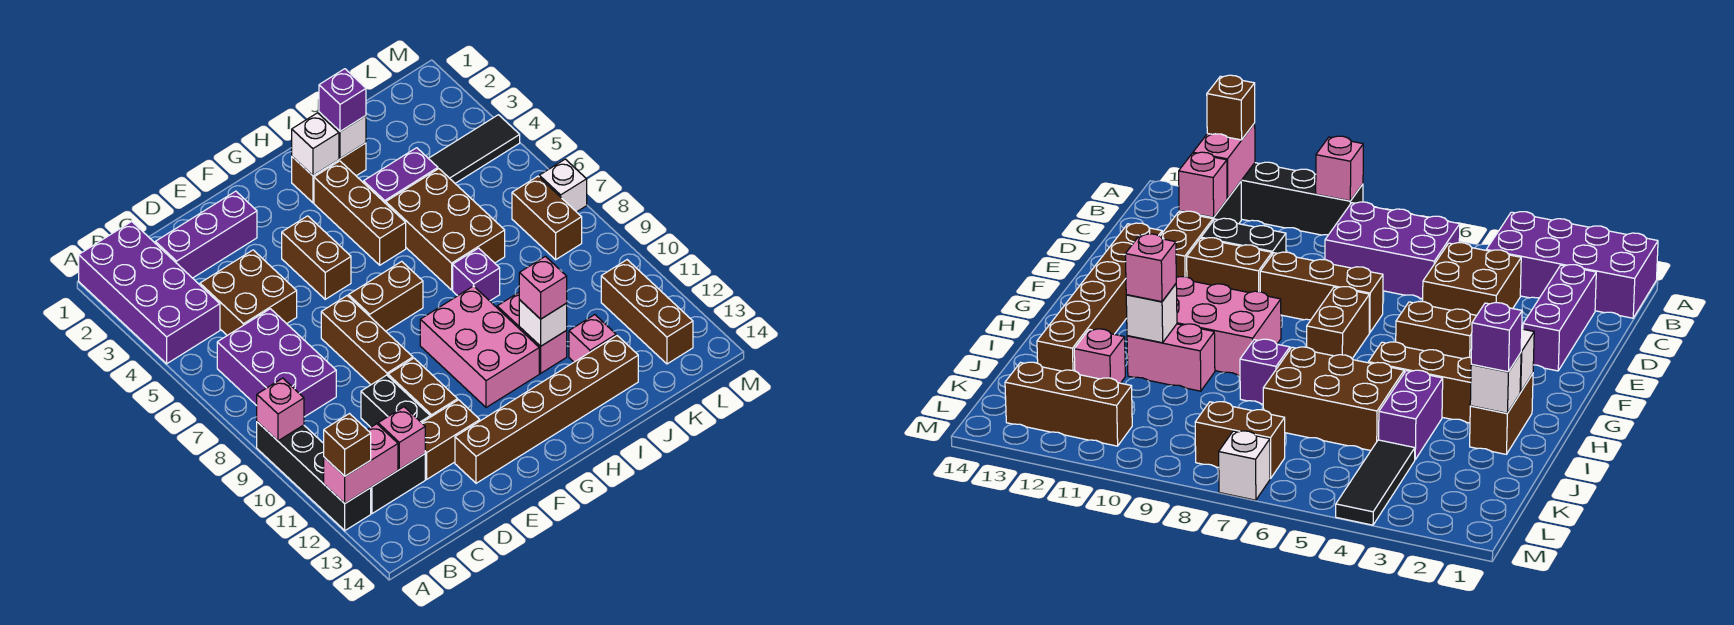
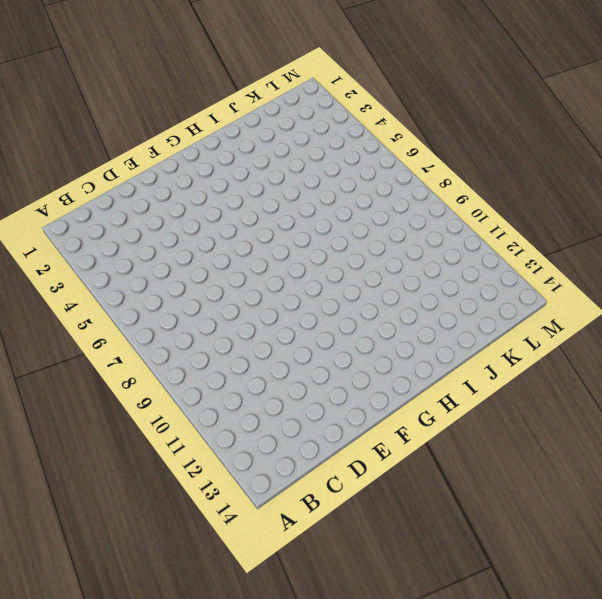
none -> purple brick A1:B4 level 1
none -> black brick A9:A12 level 1
none -> purple brick B6:C8 level 1
none -> black brick B12:C12 level 1

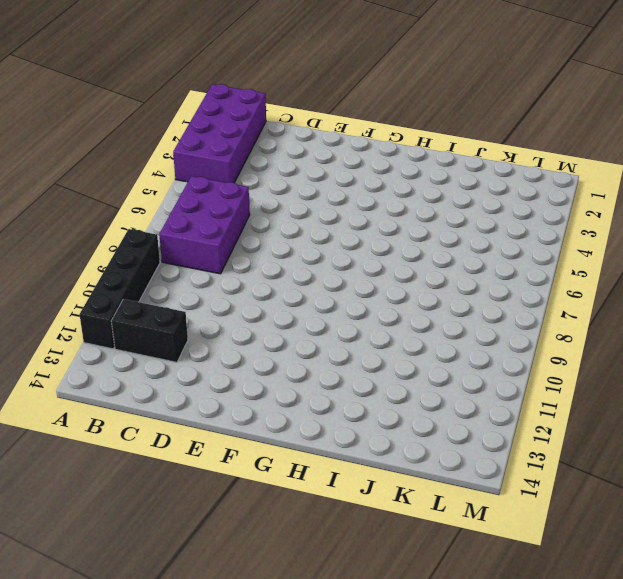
none -> purple brick C2:E2 level 1
none -> brown brick C4:D5 level 1
none -> black brick D10:D11 level 1
none -> brown brick D12:E12 level 1

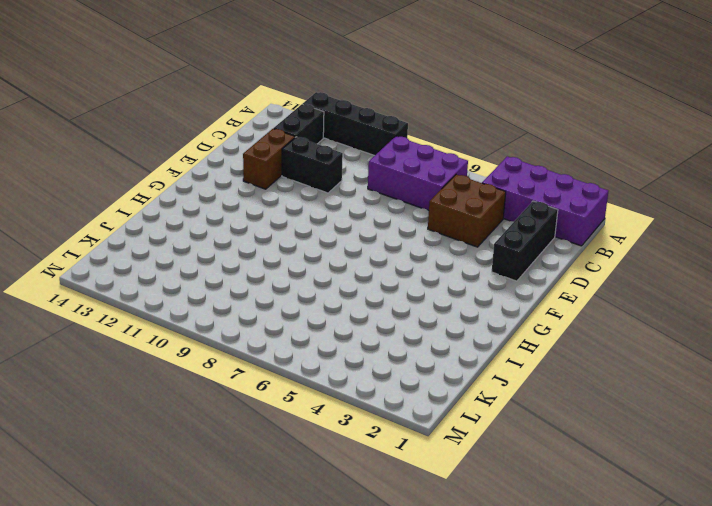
black brick C2:E2 level 1 -> purple brick C2:E2 level 1
none -> brown brick E7:E9 level 1
none -> brown brick E10:E11 level 1
none -> brown brick E13:J13 level 1
none -> brown brick F4:F5 level 1

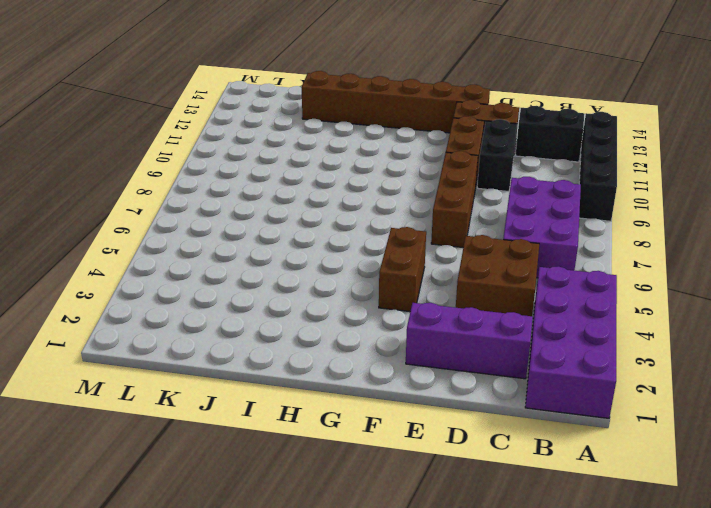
none -> brown brick F7:G7 level 1
none -> pink brick G9:H11 level 1
none -> brown brick H2:I2 level 1
none -> brown brick H3:H5 level 1

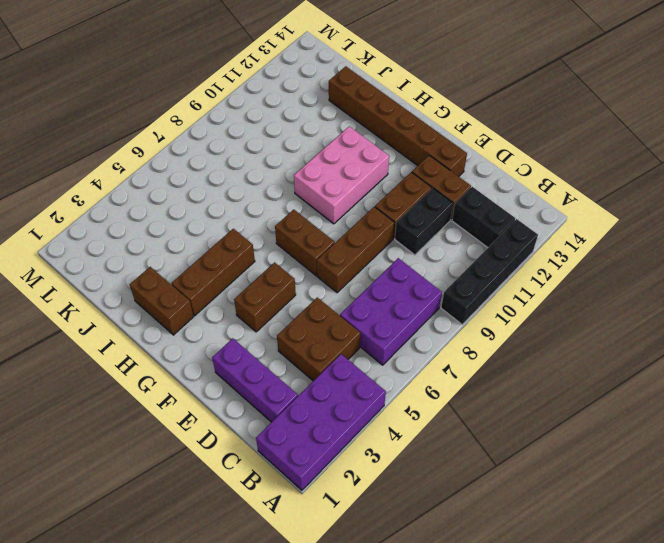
none -> purple brick I4:J4 level 1
none -> brown brick I5:J7 level 1
none -> purple brick I8 level 1
none -> pink brick I10:I11 level 1

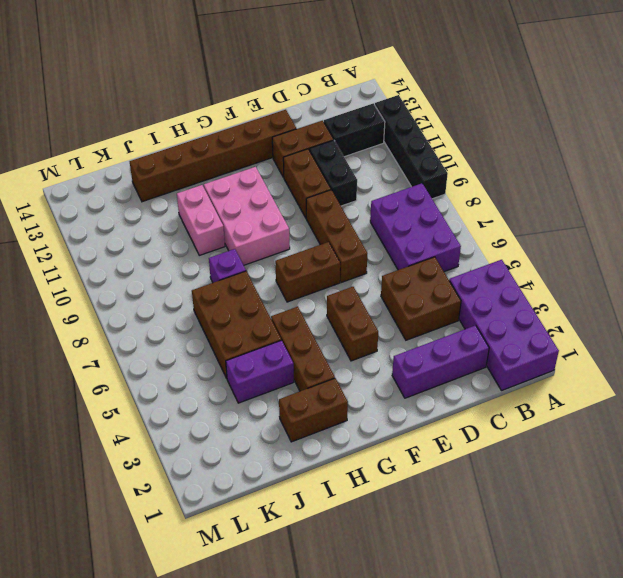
none -> pink brick J12 level 1
none -> black tile K4:M4 level 1
none -> brown brick L7:L8 level 1
none -> brown brick L11:L13 level 1

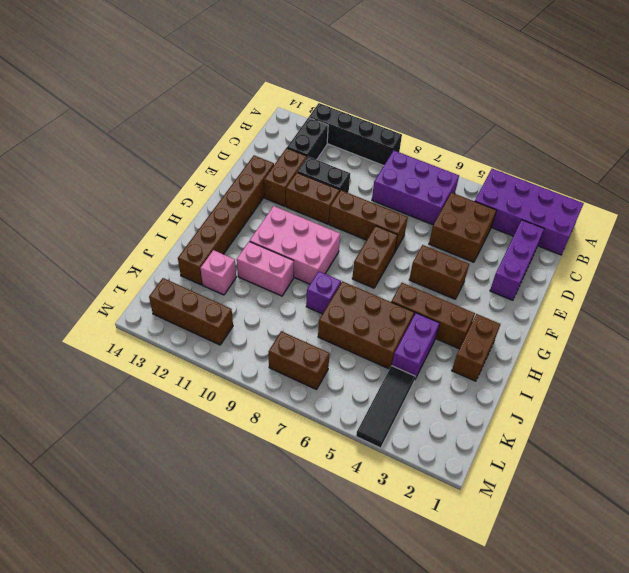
none -> white brick M7 level 1
none -> pink brick A9 level 2
none -> pink brick A12:B12 level 2
none -> pink brick C12 level 2

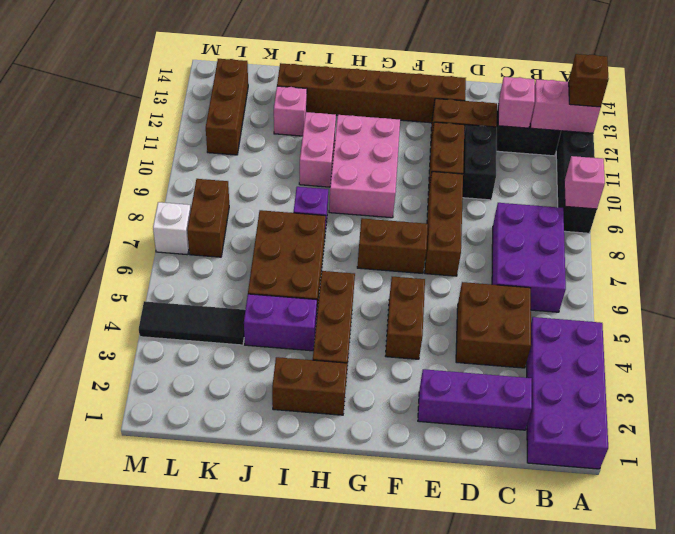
none -> white brick H2 level 2
none -> white brick I2 level 2
none -> white brick I11 level 2
none -> purple brick I2 level 3

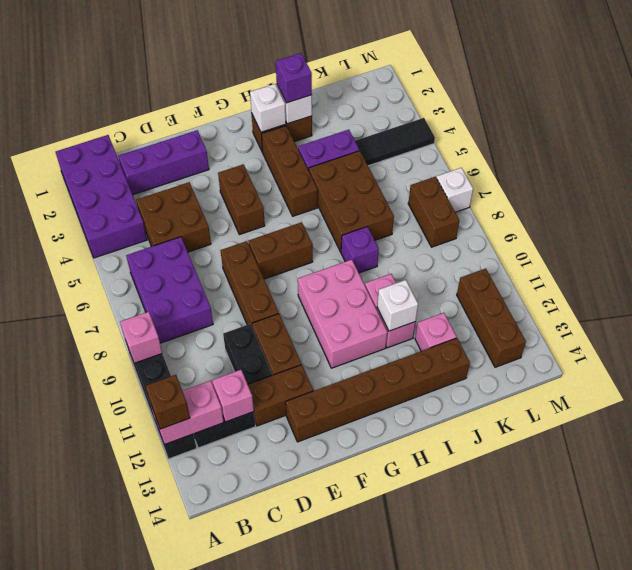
none -> pink brick I11 level 3

